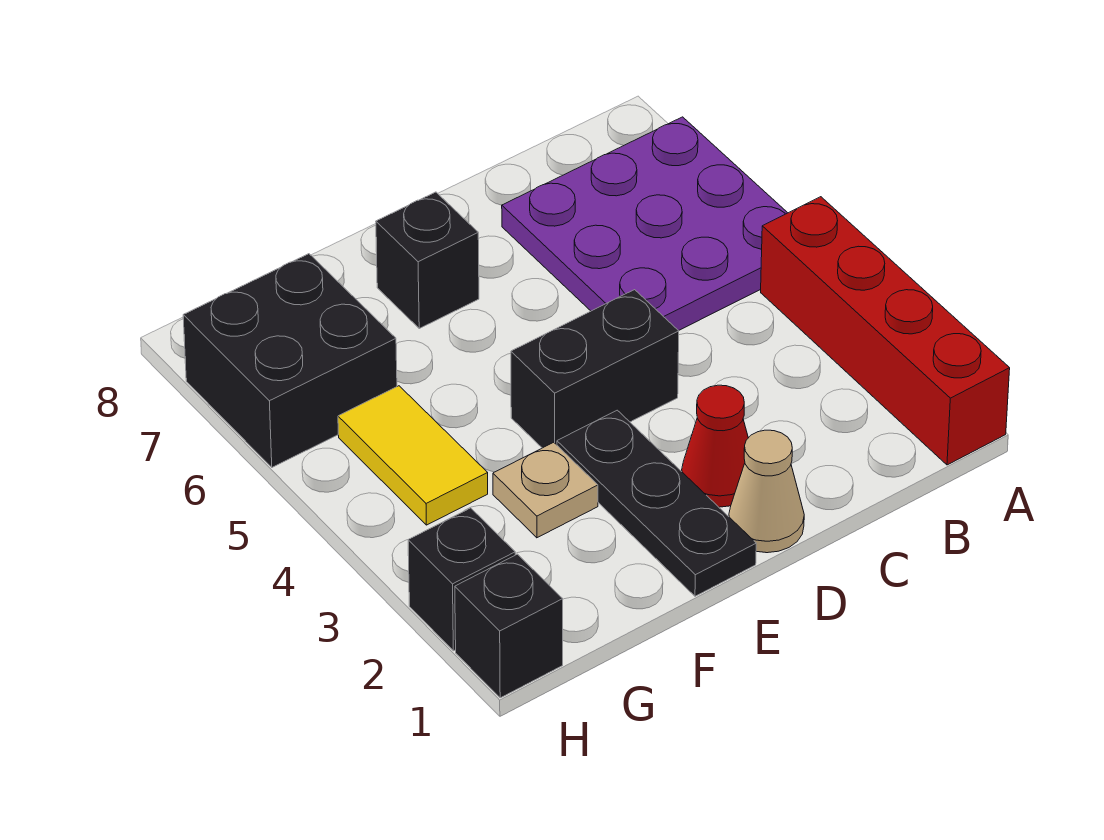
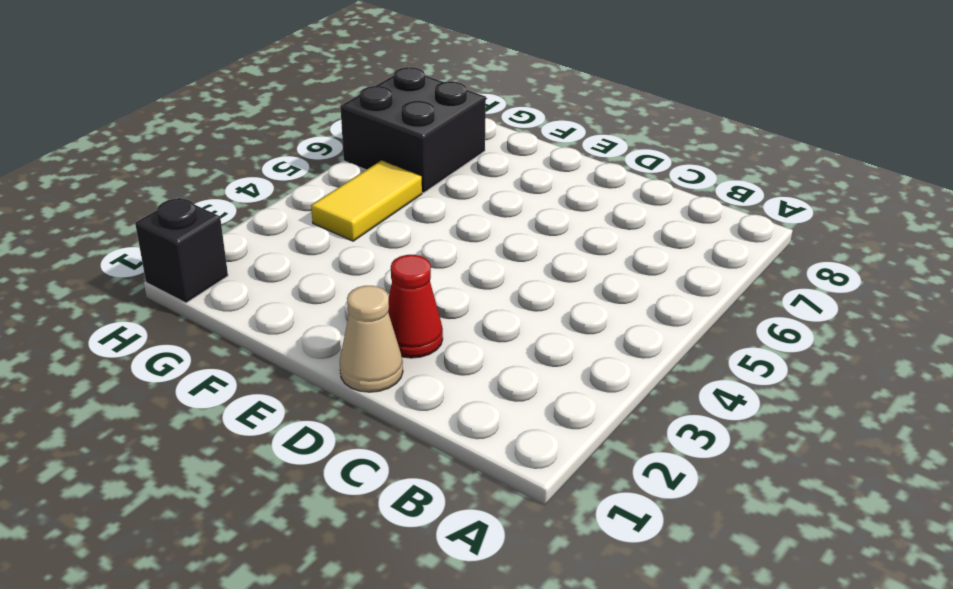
none -> red brick A1:A4 level 1
none -> purple plate A5:C7 level 1
none -> black brick D4:E4 level 1

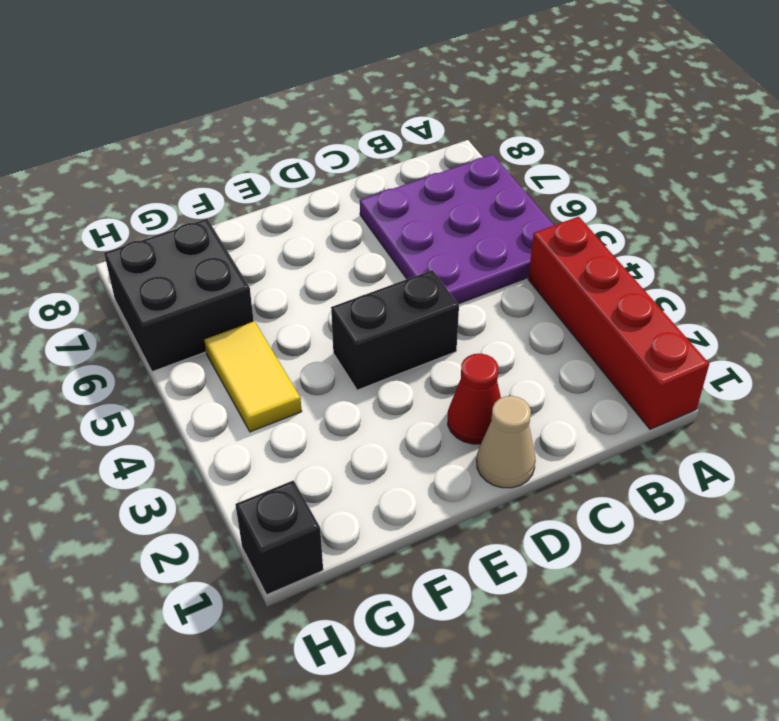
none -> black plate E1:E3 level 1
none -> black brick E7 level 1
none -> tan plate F3 level 1

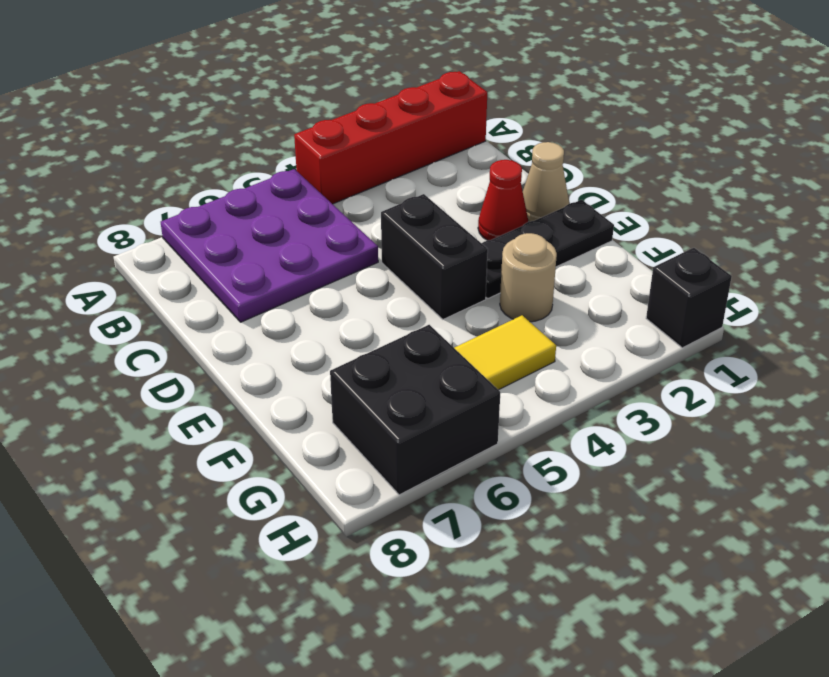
tan round brick F3 level 1 -> tan plate F3 level 1
none -> black brick E7 level 1
none -> black brick H2 level 1

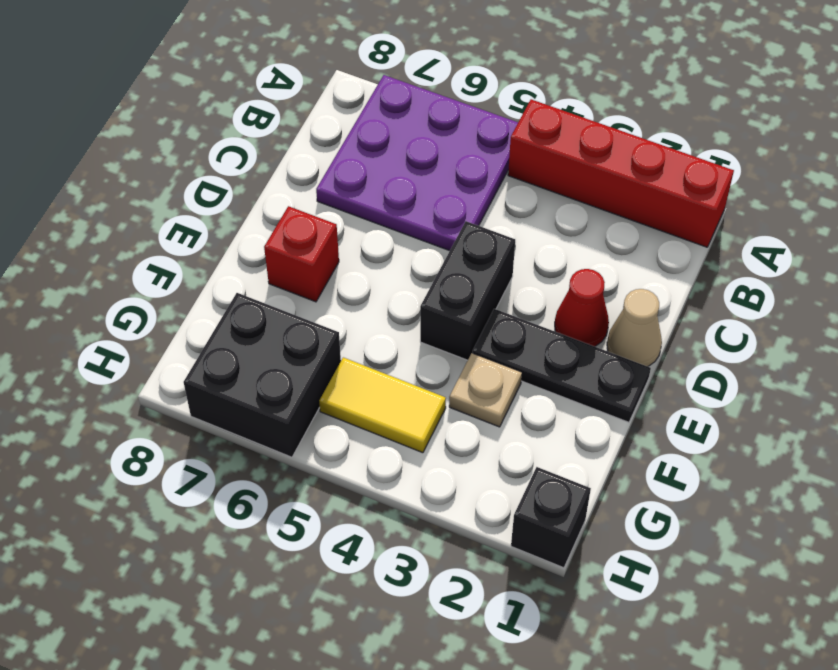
red brick E7 level 1 -> black brick E7 level 1
none -> black brick H2 level 1

